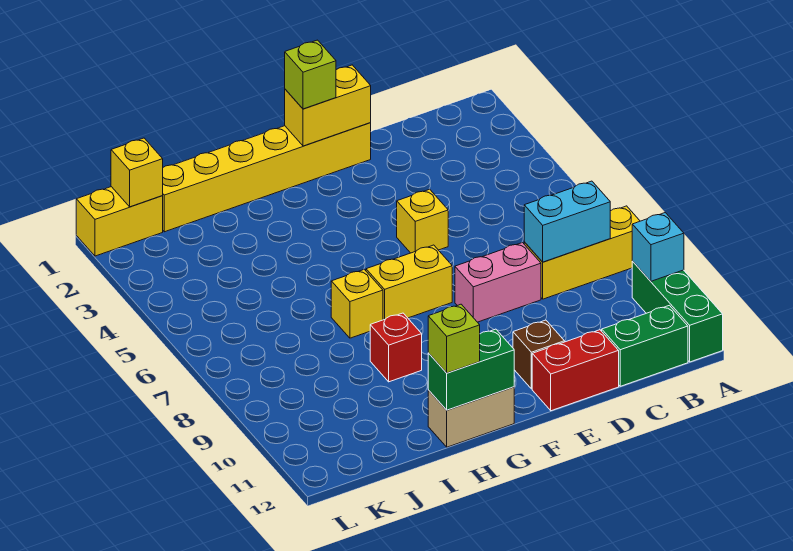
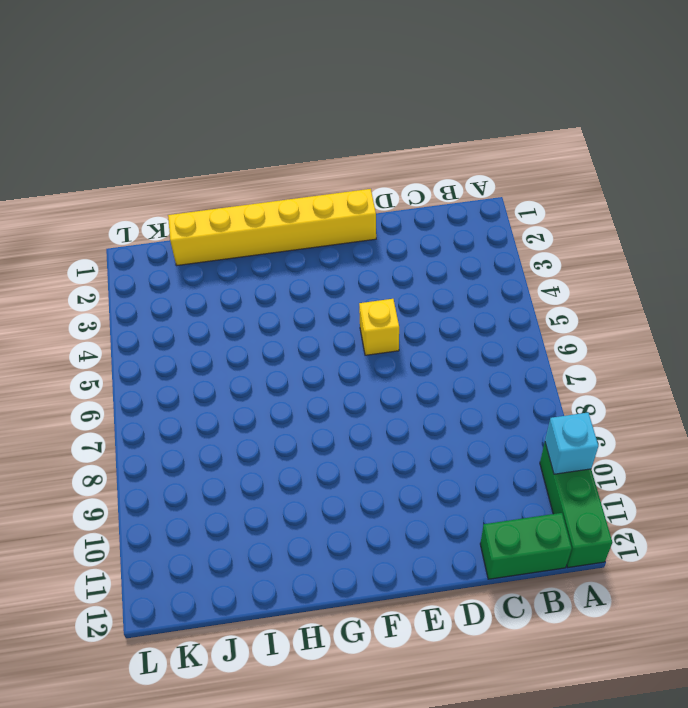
none -> yellow brick A8:C8 level 1
none -> pink brick D8:E8 level 1
none -> red brick D12:E12 level 1

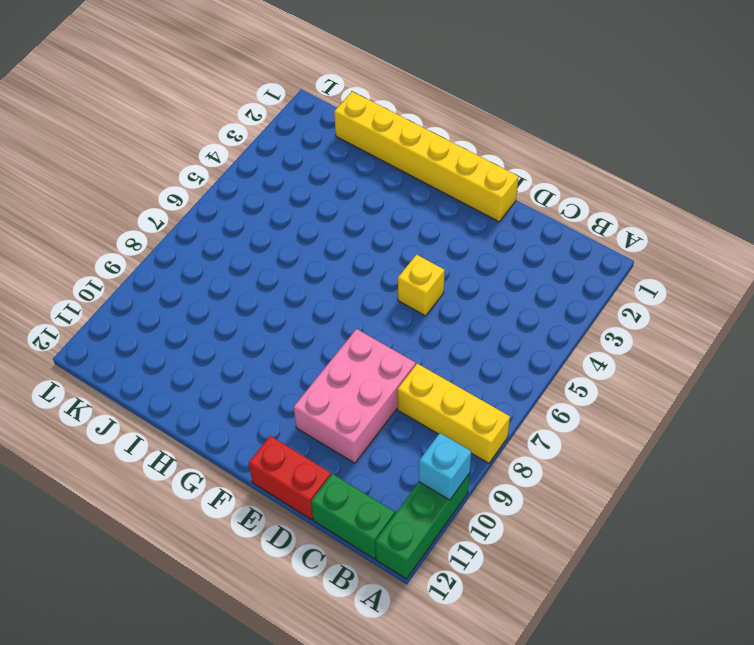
pink brick D8:E10 level 1 -> pink brick D8:E8 level 1
none -> brown brick E11 level 1
none -> yellow brick F7:G7 level 1
none -> tan brick G12:H12 level 1

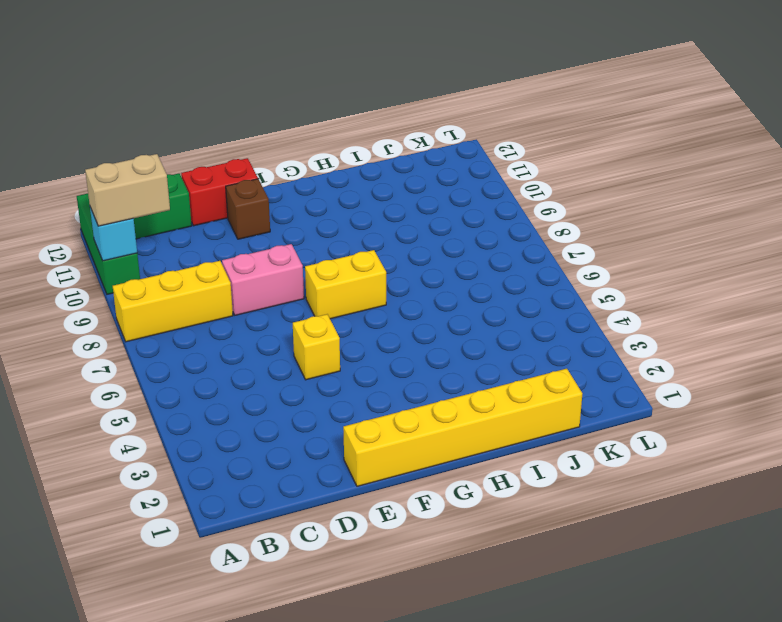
tan brick A10:B10 level 3 -> tan brick G12:H12 level 1
none -> yellow brick H7 level 1
none -> red brick H9 level 1
none -> yellow brick K1:L1 level 1

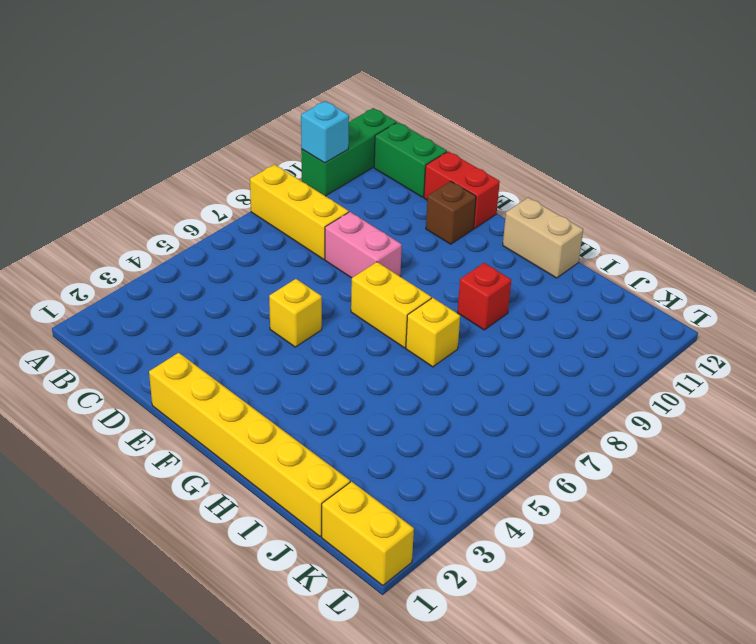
none -> cyan brick B8:C8 level 2
none -> yellow brick E1:F1 level 2
none -> green brick G12:H12 level 2

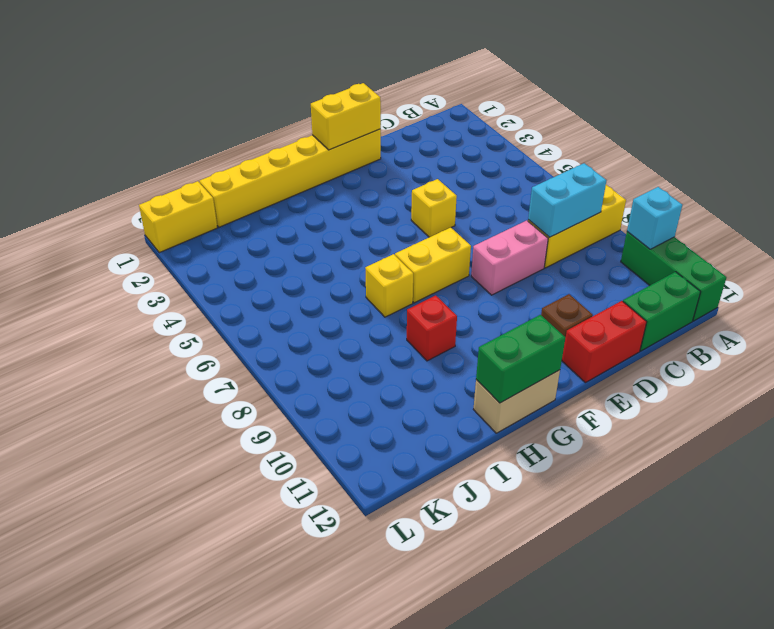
none -> yellow brick K1 level 2
none -> lime brick F1 level 3
none -> lime brick H12 level 3

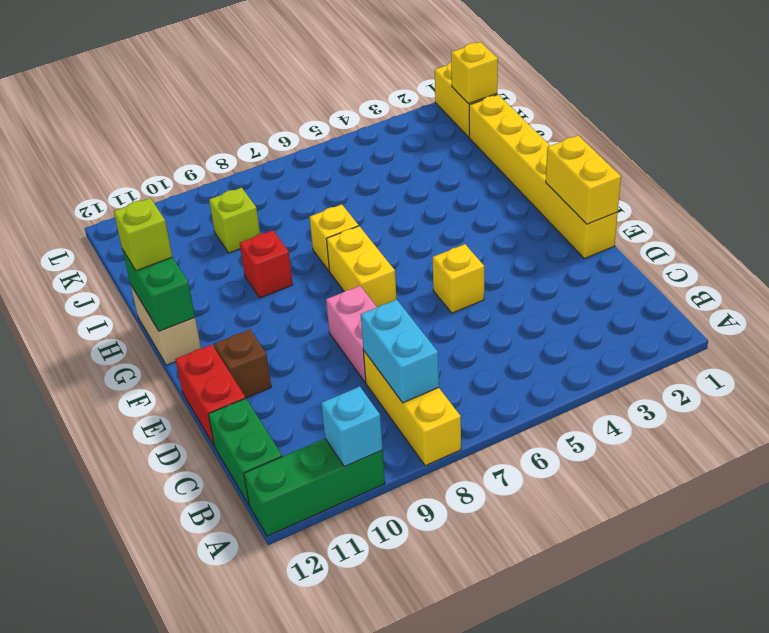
lime brick J9 level 1 -> lime brick F1 level 3

